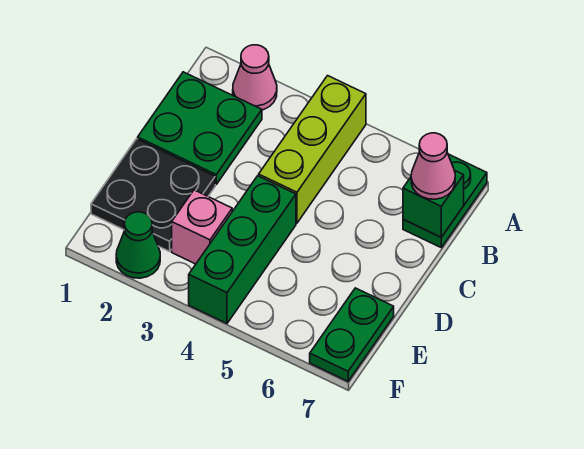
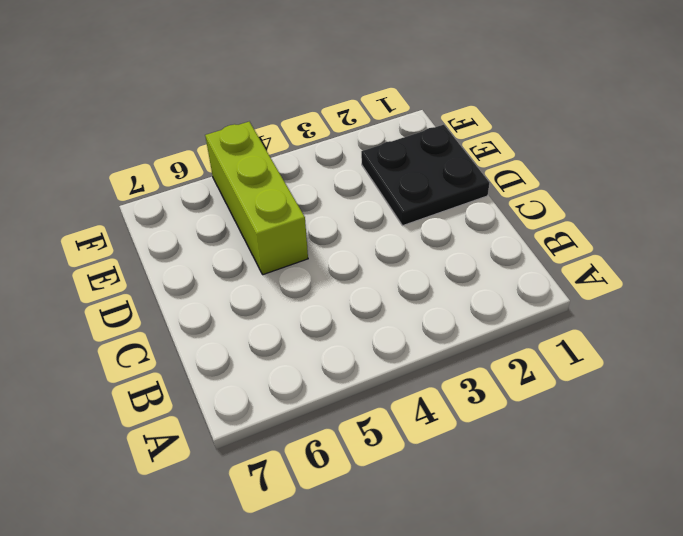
lime brick D5:F5 level 1 -> lime brick A4:C4 level 1
none -> pink cone A2 level 1
none -> green plate A7:B7 level 1

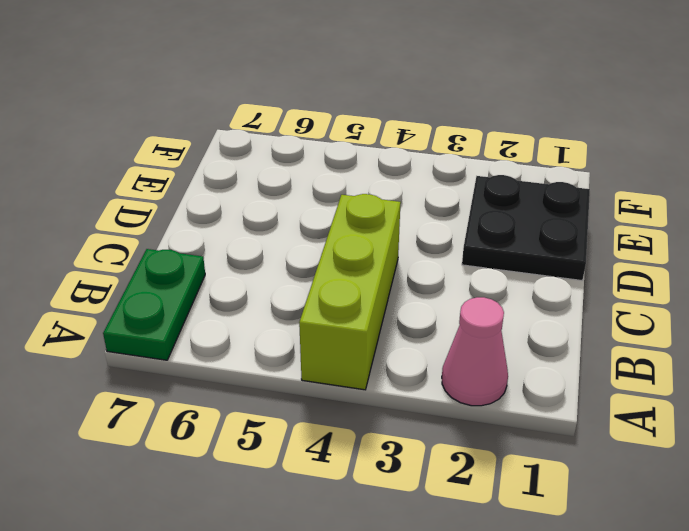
none -> green plate B1:C2 level 1
none -> green brick D4:F4 level 1

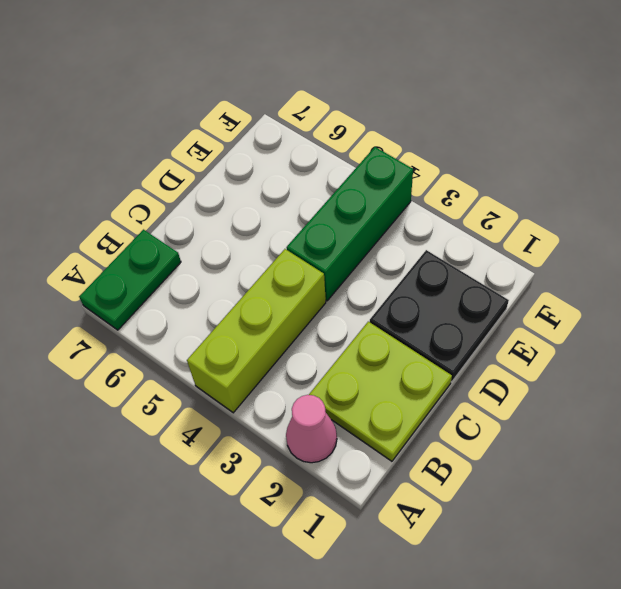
lime plate B1:C2 level 1 -> green plate B1:C2 level 1
none -> pink brick E3 level 1
none -> green plate E7:F7 level 1

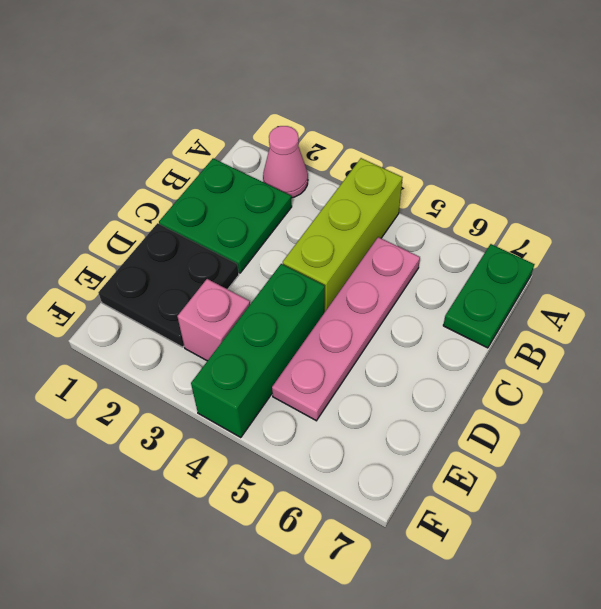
pink plate B5:E5 level 1 -> none
none -> green plate E7:F7 level 1
none -> green cone F2 level 1

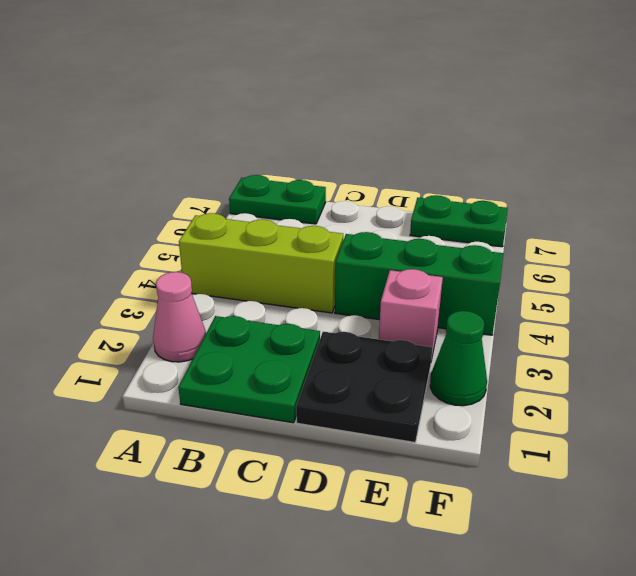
none -> green brick B7 level 2
none -> pink cone B7 level 3

